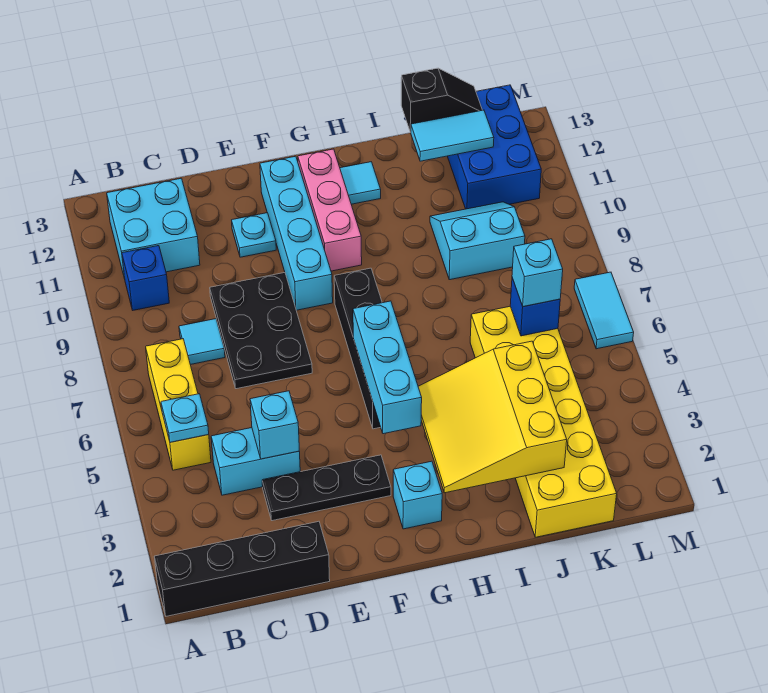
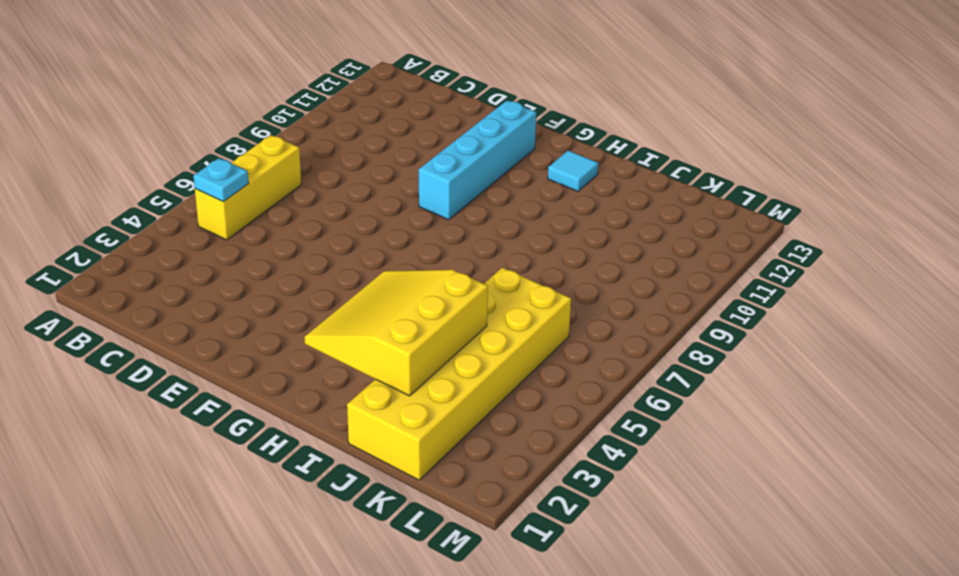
none -> black brick A1:D1 level 1
none -> blue brick B10 level 1
none -> cyan brick B11:C12 level 1

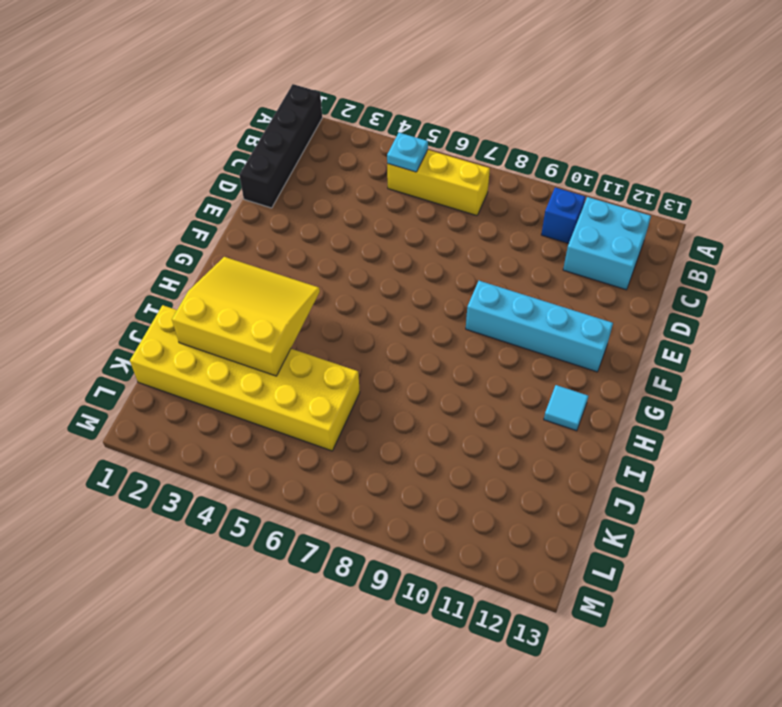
none -> cyan brick C4:D4 level 1
none -> cyan tile C8 level 1
none -> black plate D3:F3 level 1

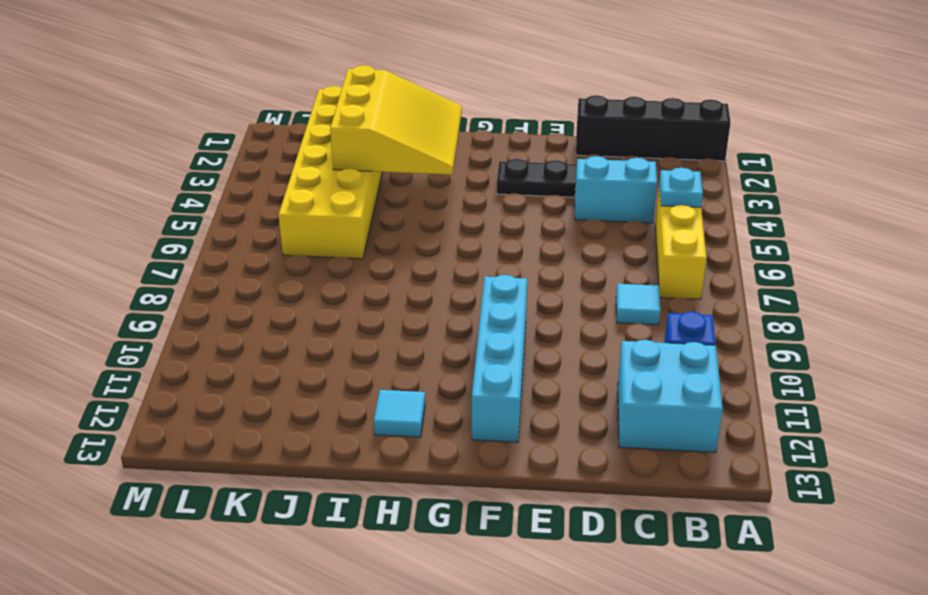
none -> black plate D7:E9 level 1
none -> cyan plate E11 level 1
none -> cyan brick G2 level 1

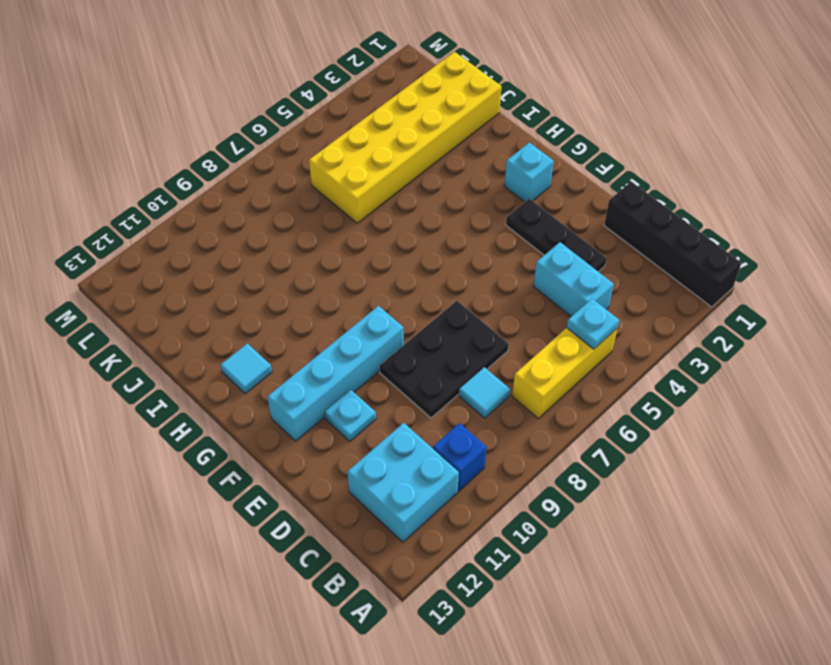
none -> black brick G5:G8 level 1
none -> pink brick G10:G12 level 1
none -> cyan slope J9:K10 level 1 top 9

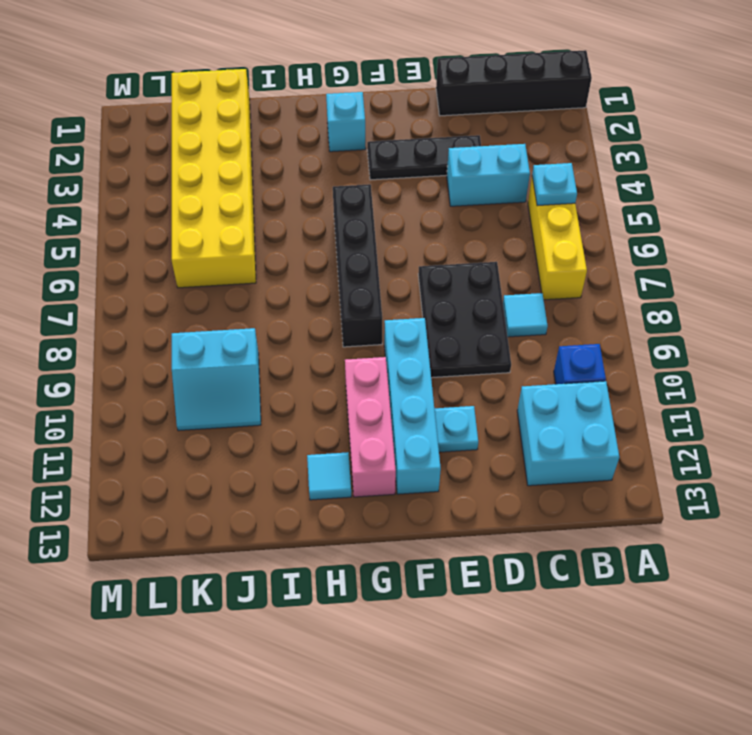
none -> blue brick K11:L13 level 1
none -> cyan tile M6:M7 level 1
none -> cyan brick D4 level 2

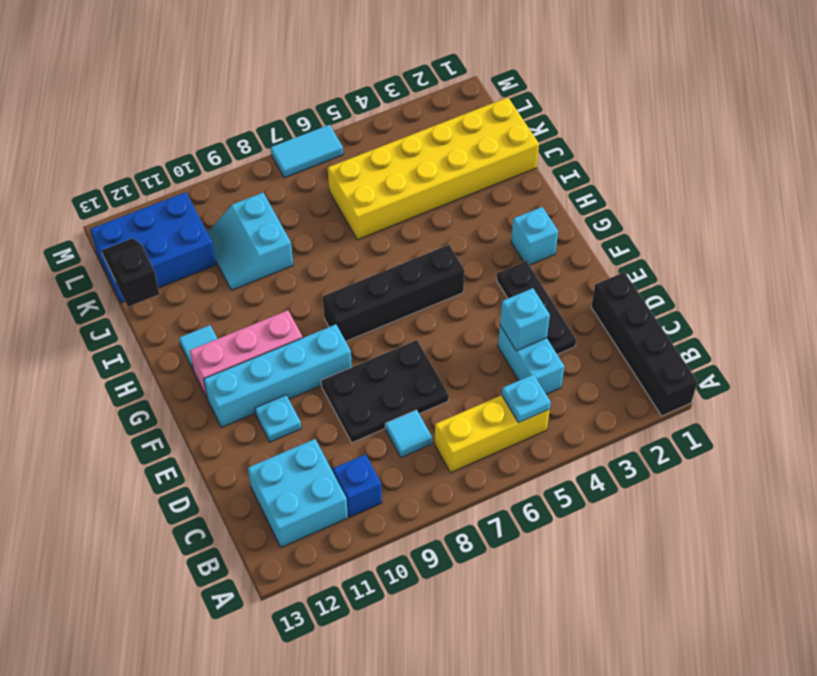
none -> cyan brick G4:G6 level 2
none -> yellow slope H2:J4 level 2 top J
none -> cyan tile J12:K12 level 2

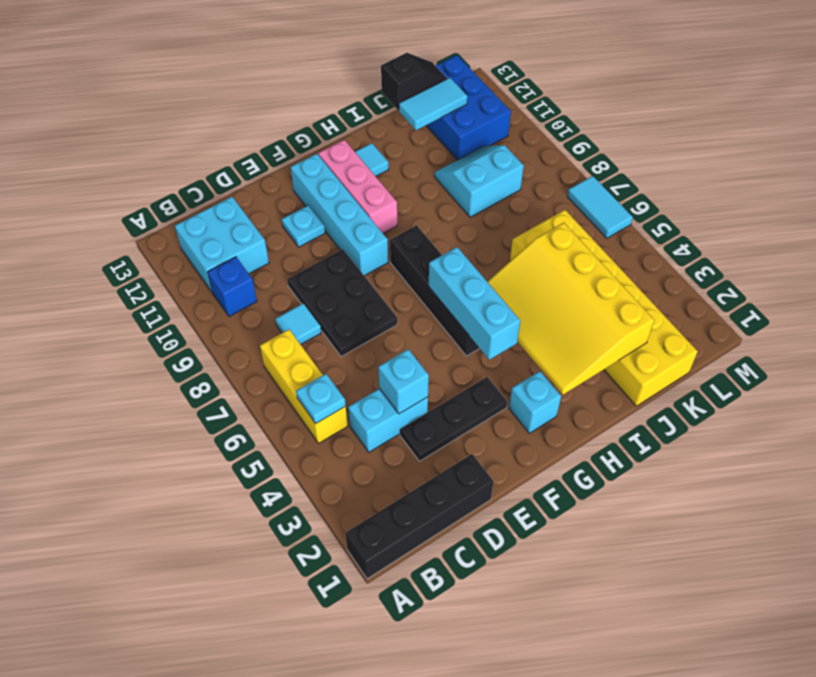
yellow slope H2:J5 level 2 top J -> yellow slope H2:J4 level 2 top J
none -> blue brick K6 level 2
none -> cyan brick K6 level 3

